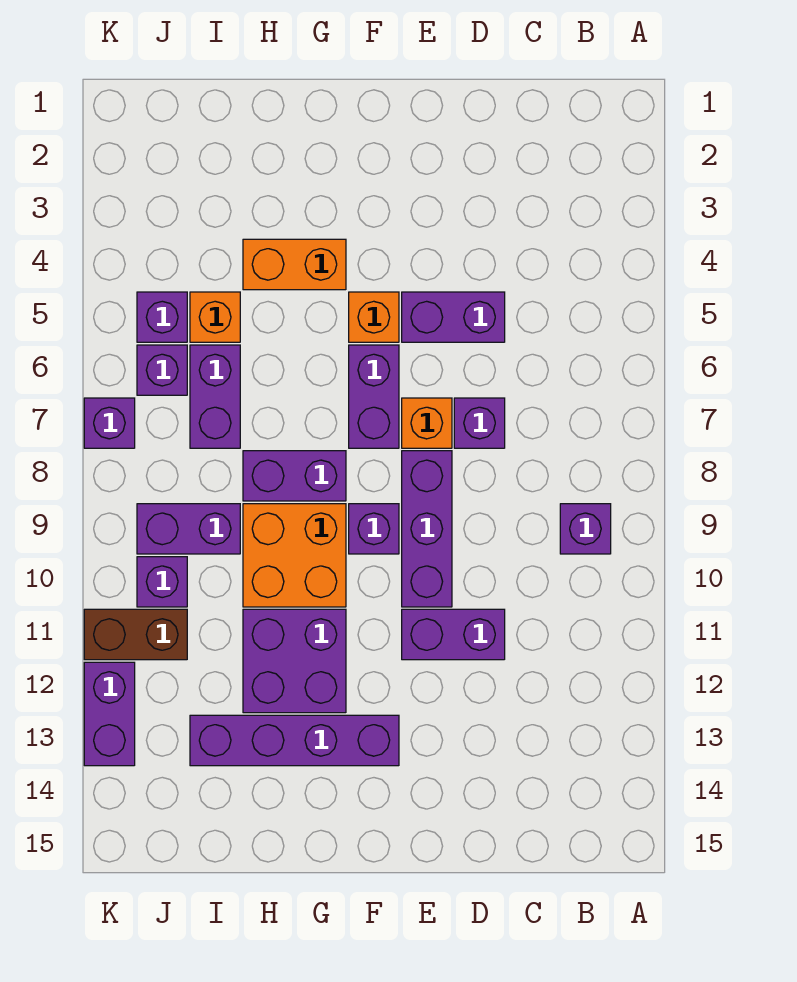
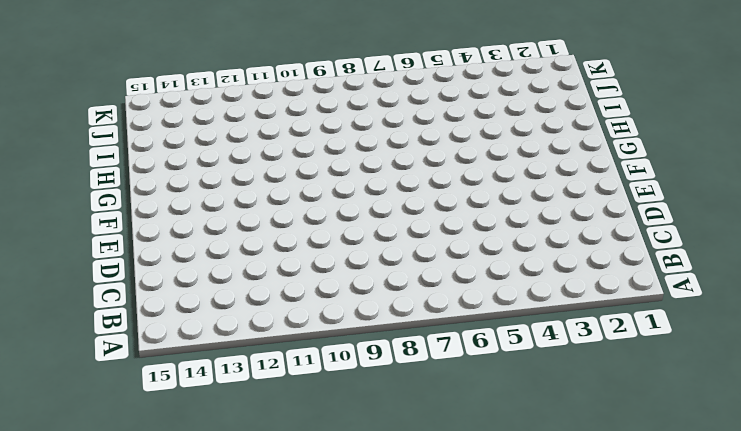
none -> purple brick B9 level 1
none -> purple brick D5:E5 level 1
none -> purple brick D7 level 1

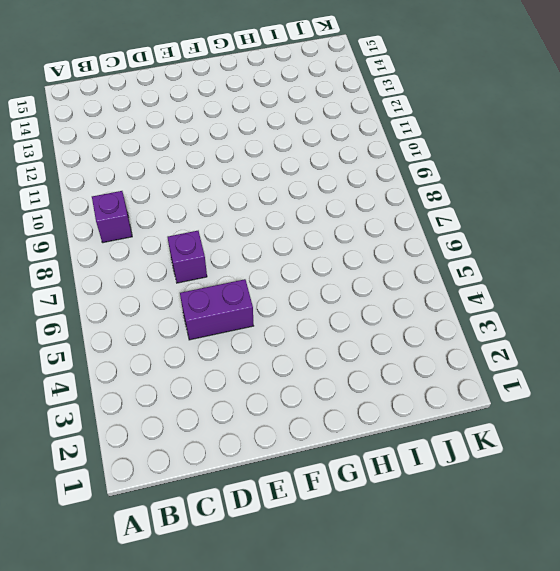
none -> purple brick D11:E11 level 1
none -> orange brick E7 level 1
none -> purple brick E8:E10 level 1

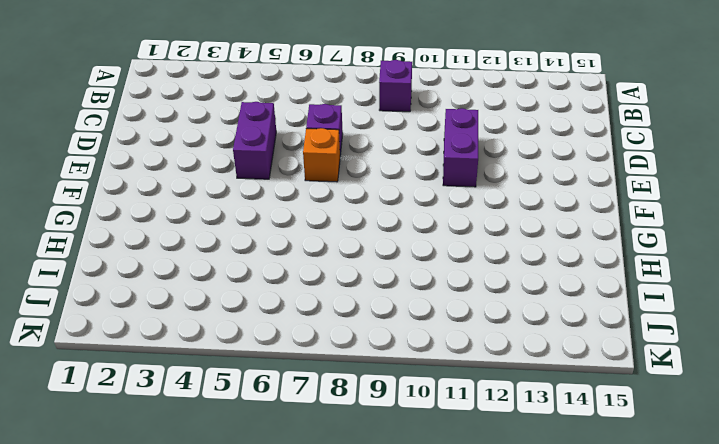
none -> purple brick E8:E10 level 1
none -> orange brick F5 level 1
none -> purple brick F6:F7 level 1

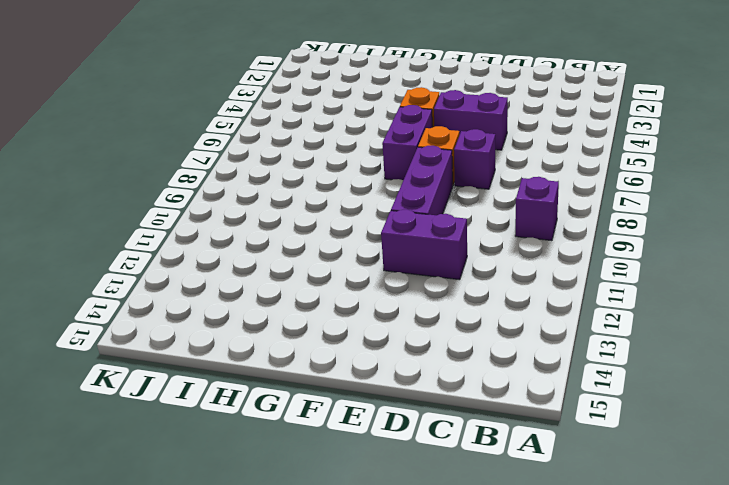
none -> purple brick F9 level 1
none -> purple brick F13:I13 level 1
none -> orange brick G4:H4 level 1

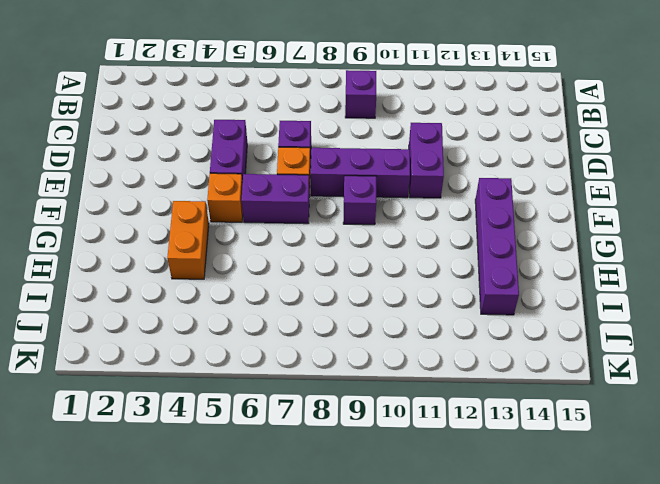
none -> purple brick G8:H8 level 1
none -> orange brick G9:H10 level 1
none -> purple brick G11:H12 level 1

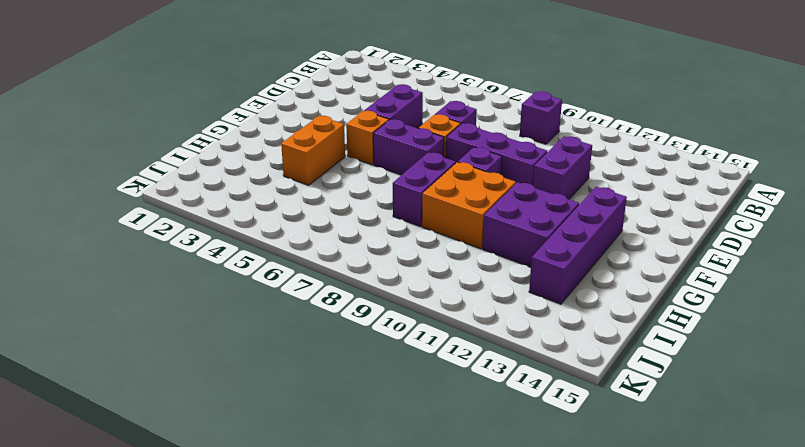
none -> orange brick I5 level 1
none -> purple brick I6:I7 level 1
none -> purple brick I9:J9 level 1

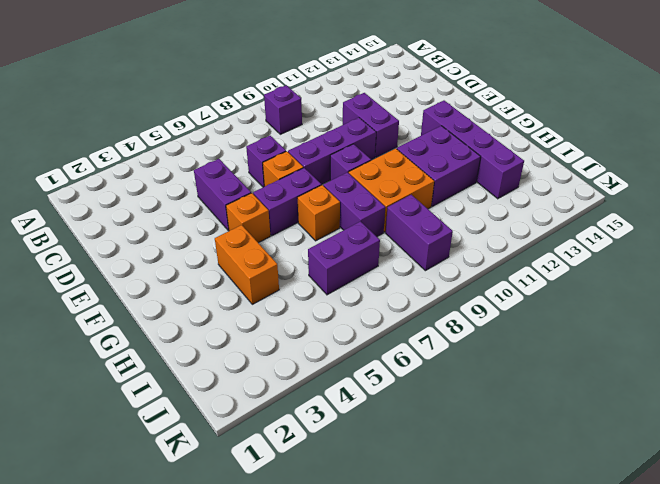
orange brick G7 level 1 -> orange brick I5 level 1
none -> purple brick J5 level 1
none -> purple brick J6 level 1
none -> purple brick J10 level 1

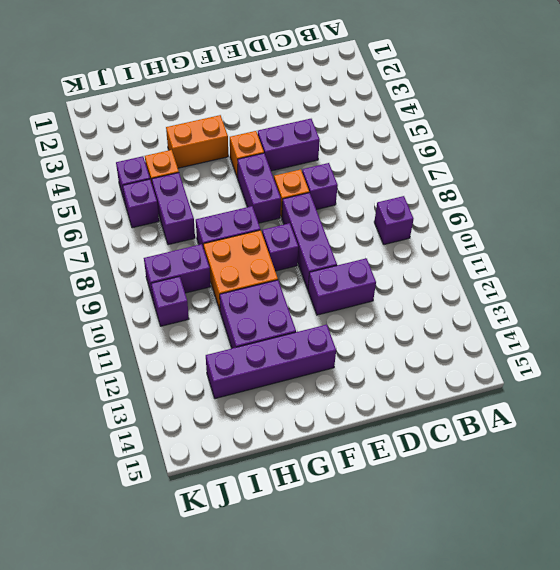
none -> brown brick J11:K11 level 1
none -> purple brick K7 level 1
none -> purple brick K12:K13 level 1

